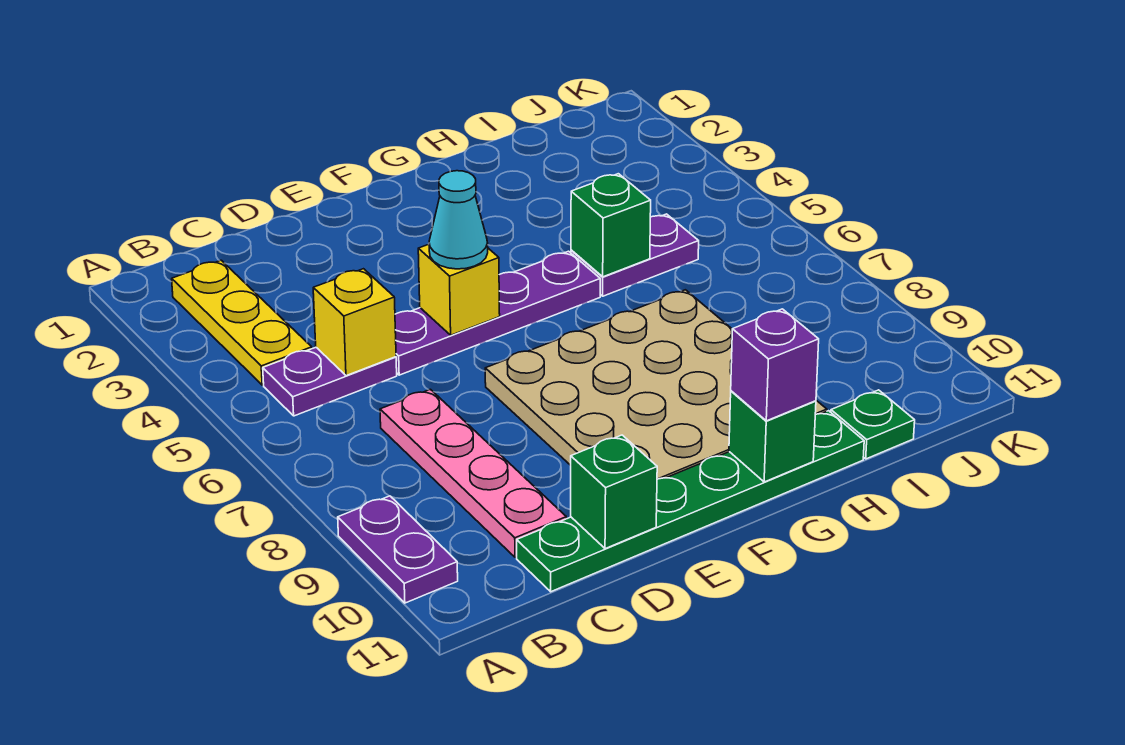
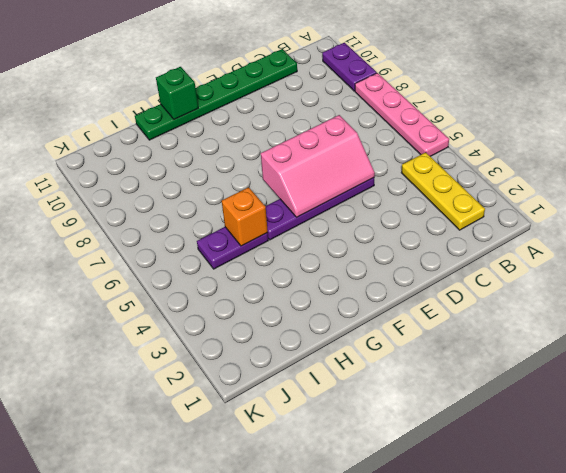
pink plate A5:A8 level 1 -> pink plate C7:C10 level 1
pink slope D5:F6 level 2 top 6 -> yellow brick E5 level 2
orange brick H5 level 2 -> green brick H5 level 2
none -> purple plate B5:C5 level 1
none -> tan plate E7:H10 level 1
none -> green plate I11 level 1

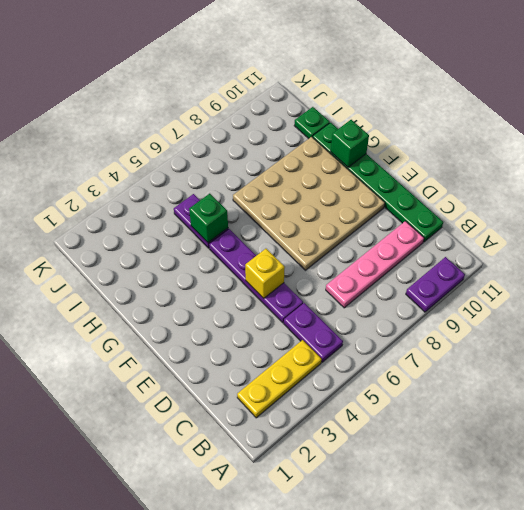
none -> yellow brick C5 level 2
none -> green brick D11 level 2
none -> cyan cone E5 level 3

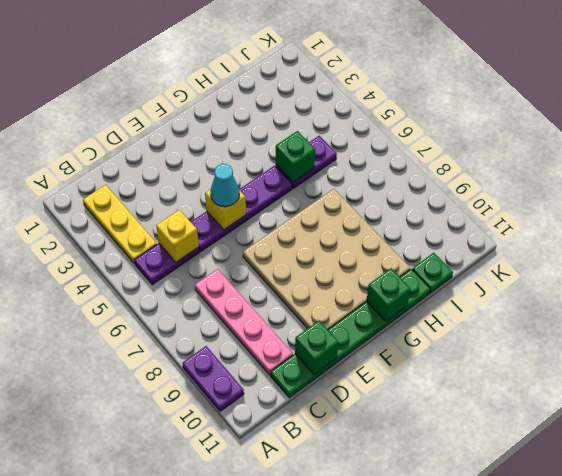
none -> purple brick G11 level 3

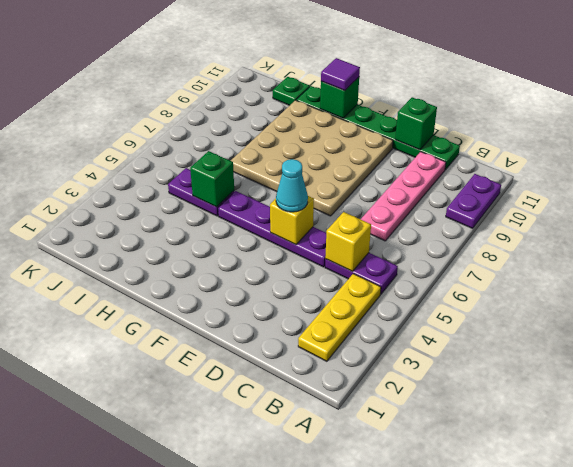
purple tile G11 level 3 -> purple brick G11 level 3

